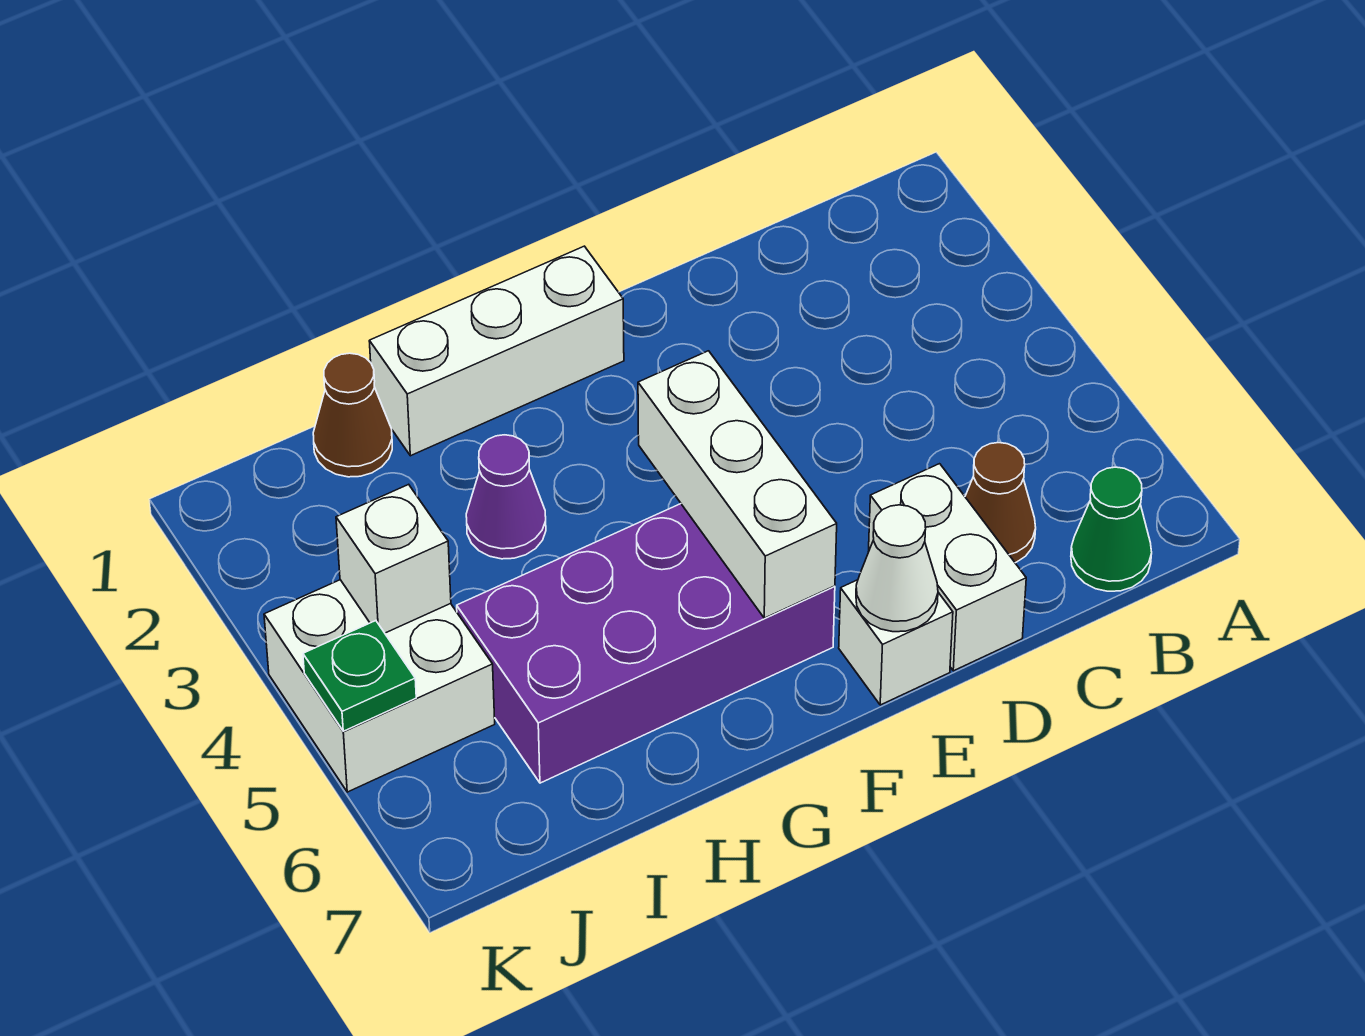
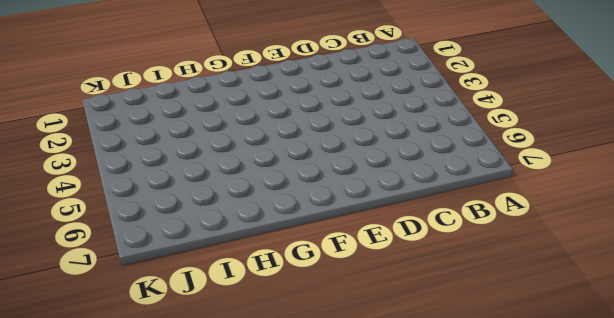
none -> green cone B7 level 1
none -> brown cone C6 level 1
none -> white brick D6:D7 level 1

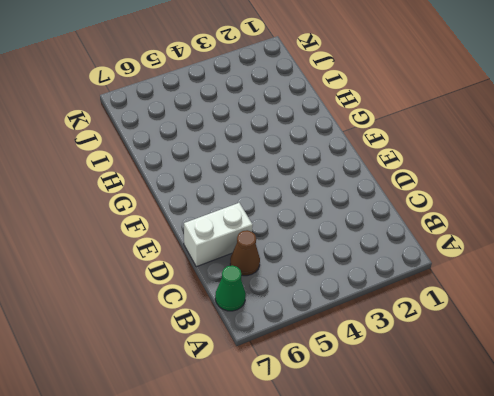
none -> white brick E7 level 1
none -> white brick F1:H1 level 1
none -> purple brick F5:I6 level 1

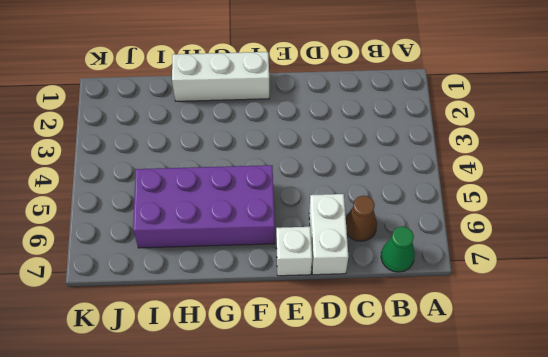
none -> purple cone H3 level 1
none -> brown cone I1 level 1
none -> white brick J4:K5 level 1

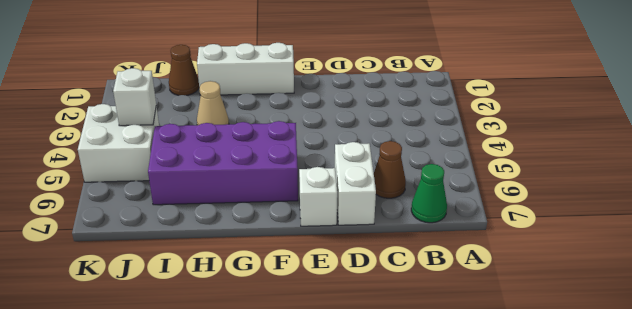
tan cone H3 level 1 -> purple cone H3 level 1
none -> white cone E7 level 2
none -> white brick F4:F6 level 2
none -> green plate K5 level 2

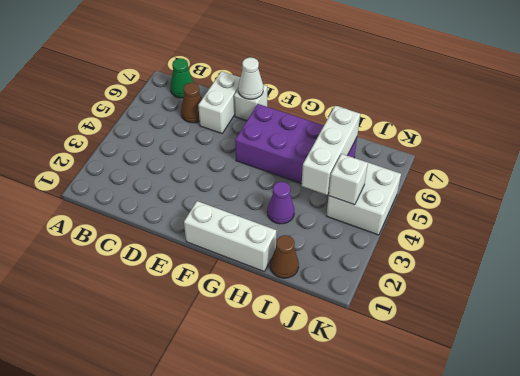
white brick I4:I6 level 2 -> white brick F4:F6 level 2
none -> green plate K5 level 2

